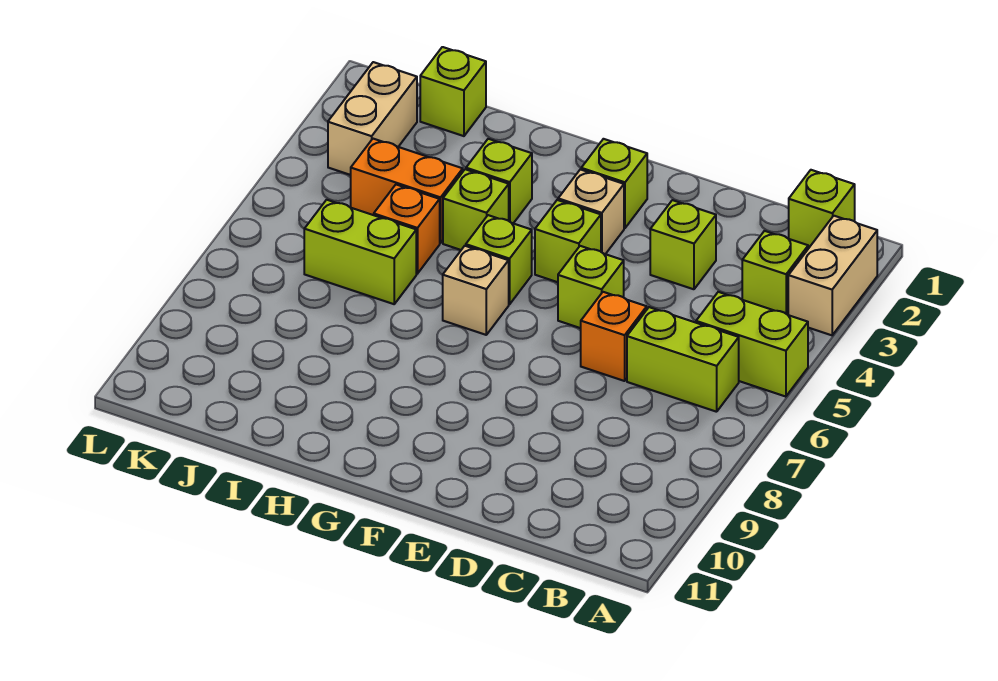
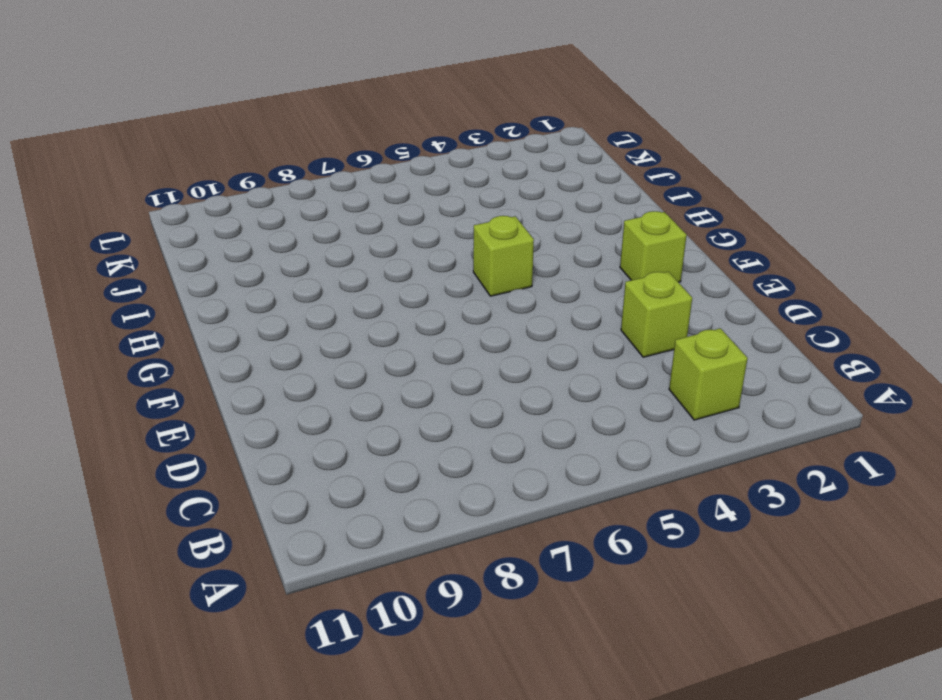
none -> tan brick A2:A3 level 1
none -> lime brick A5:B5 level 1
none -> lime brick B1 level 1

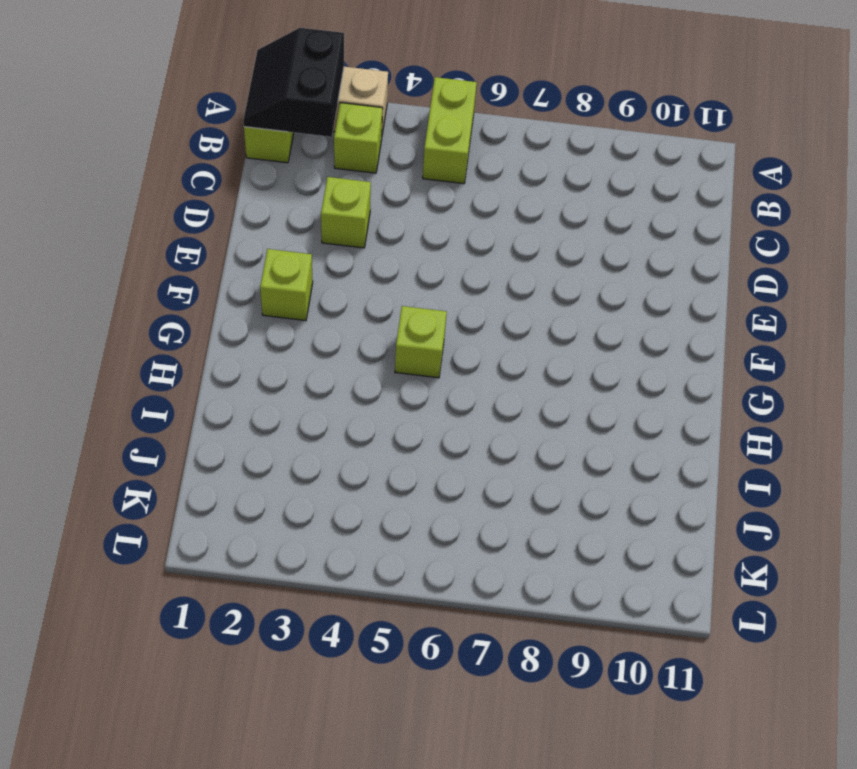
black slope A1:B2 level 2 top 2 -> none
none -> lime brick B6:C6 level 1
none -> orange brick D6 level 1
none -> lime brick E5 level 1

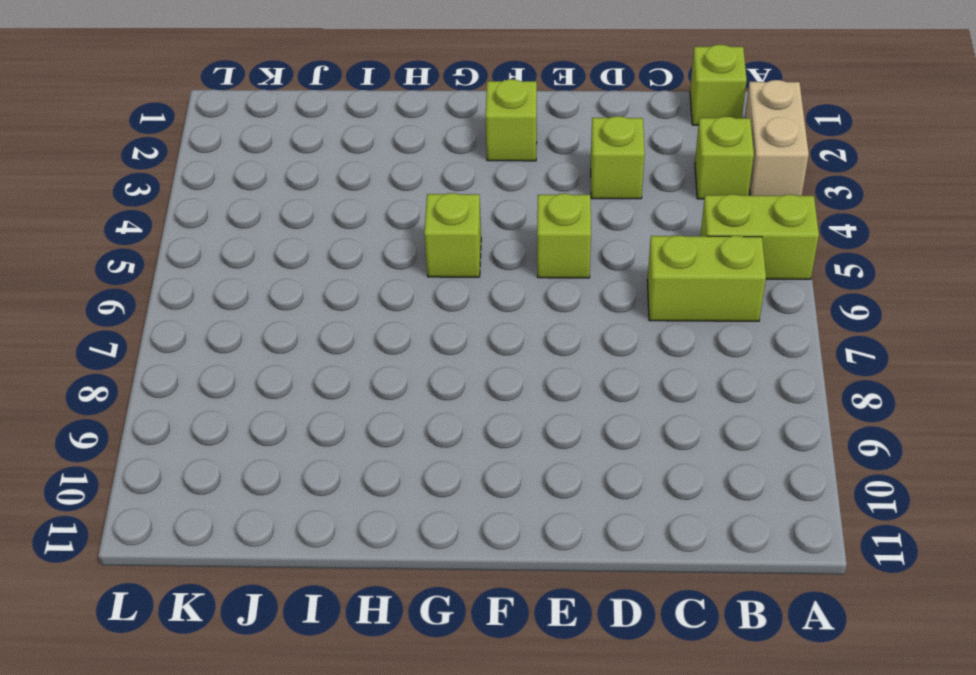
none -> orange brick D6 level 1
none -> tan brick F3 level 1
none -> lime brick F4 level 1

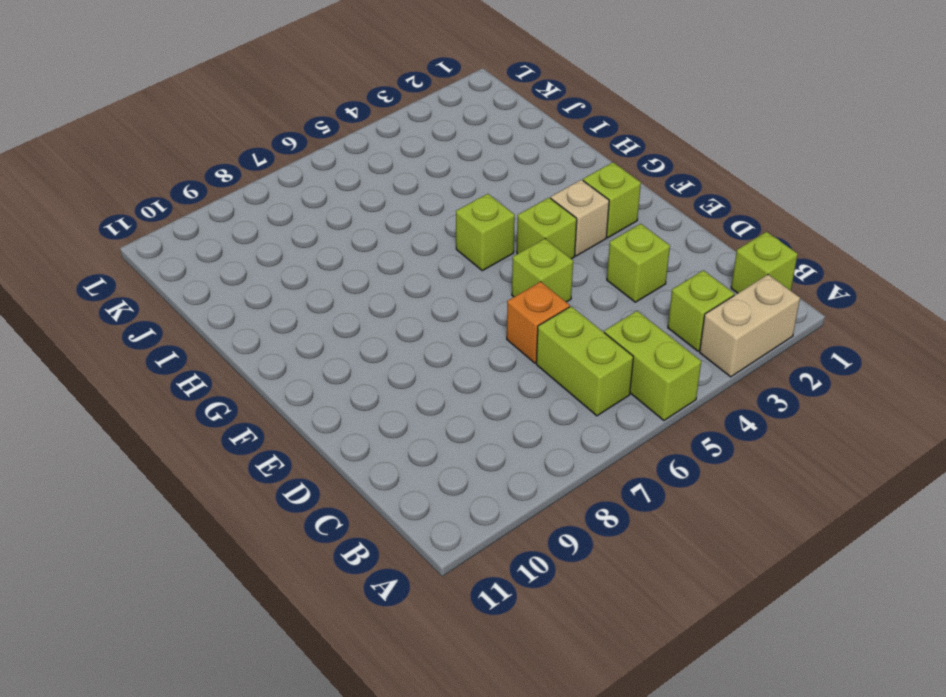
none -> tan brick G6 level 1
none -> lime brick H3 level 1
none -> lime brick H4 level 1

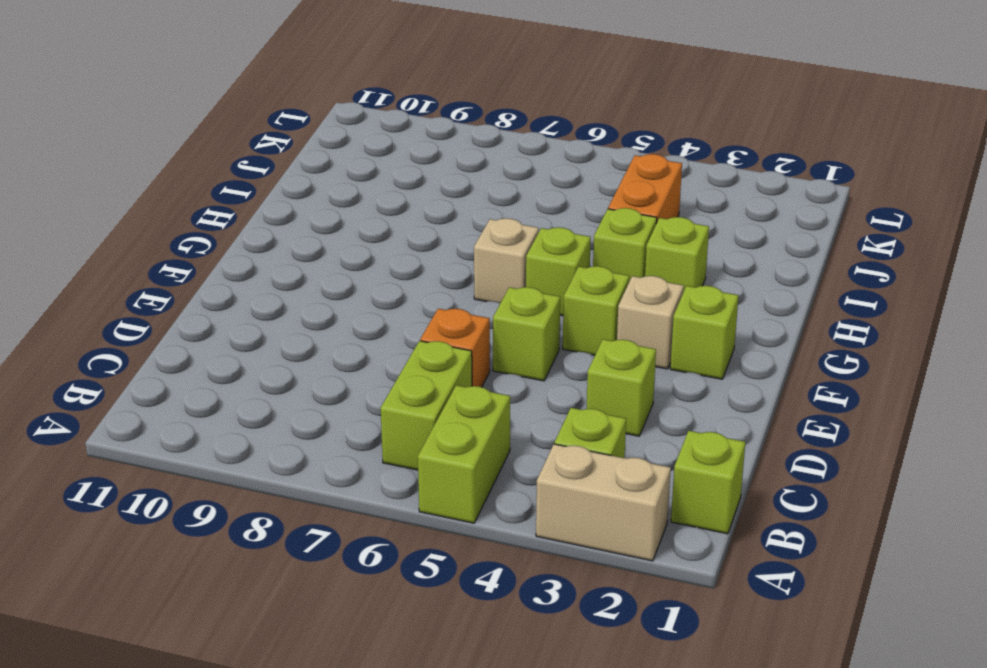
none -> orange brick I5 level 1
none -> lime brick I6:J6 level 1
none -> lime brick J1 level 1

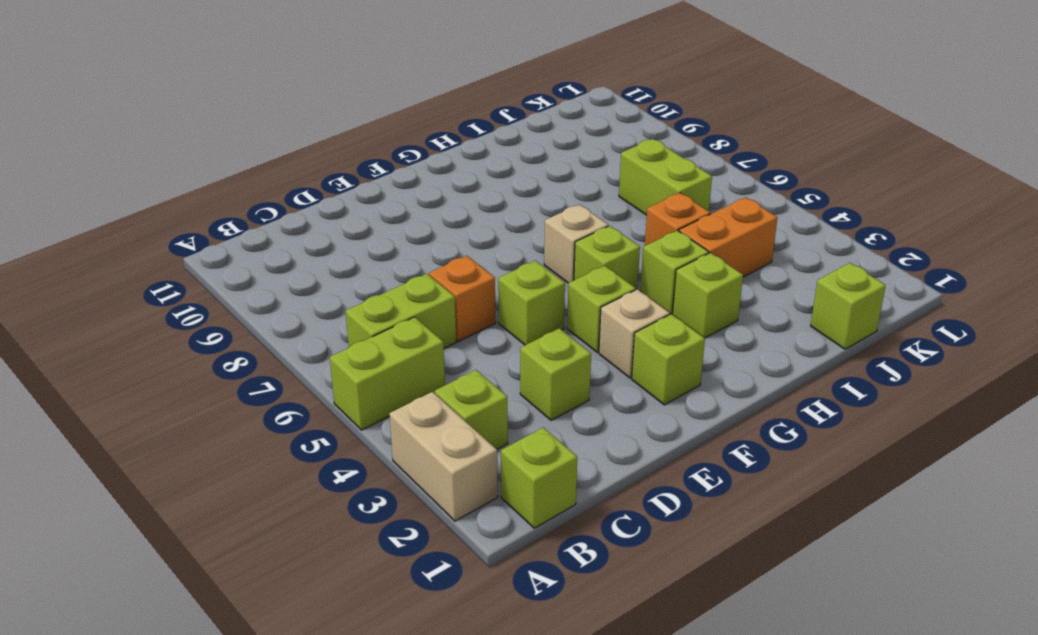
lime brick J6:J7 level 1 -> lime brick I6:J6 level 1
none -> tan brick K2:K3 level 1

